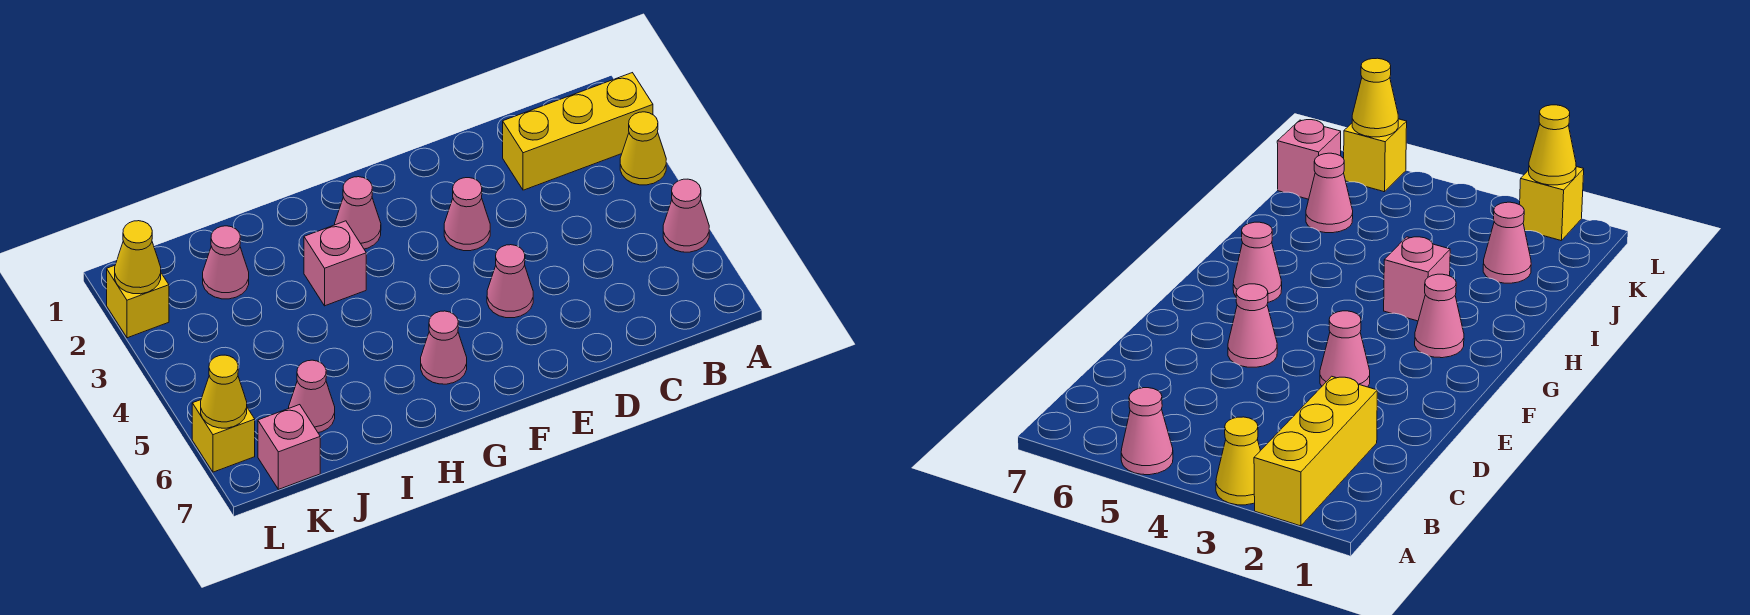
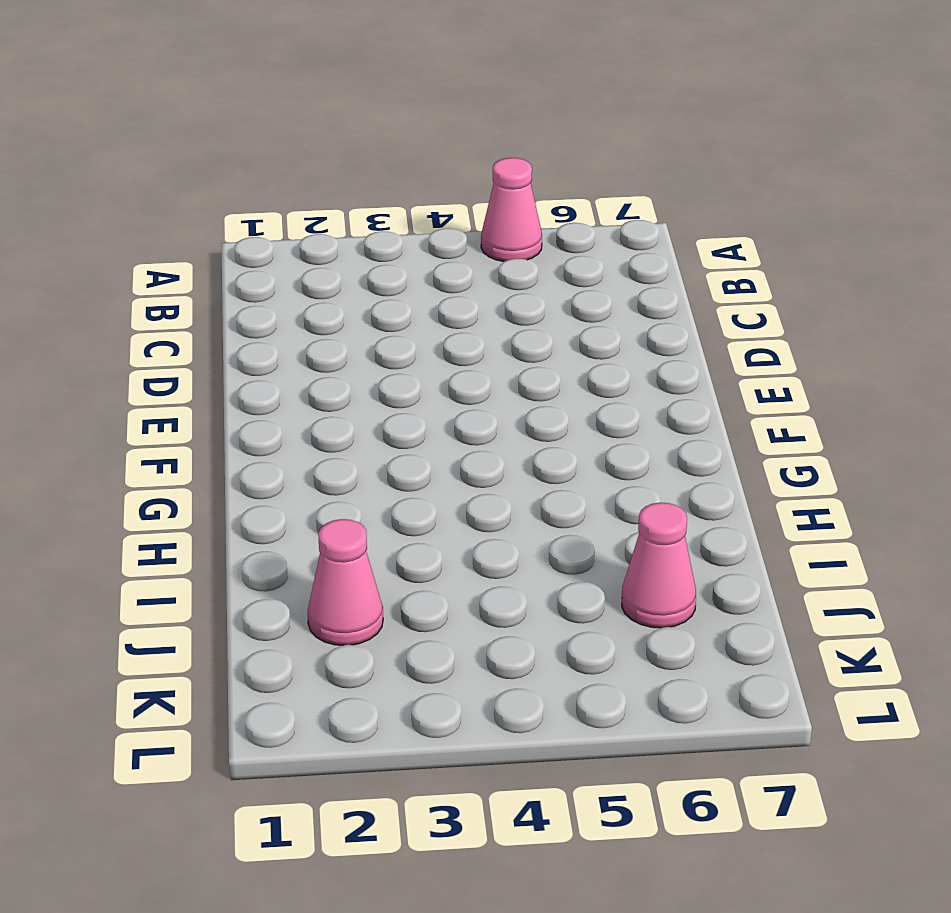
none -> yellow brick A2:C2 level 1
none -> yellow cone A3 level 1
none -> pink cone E3 level 1

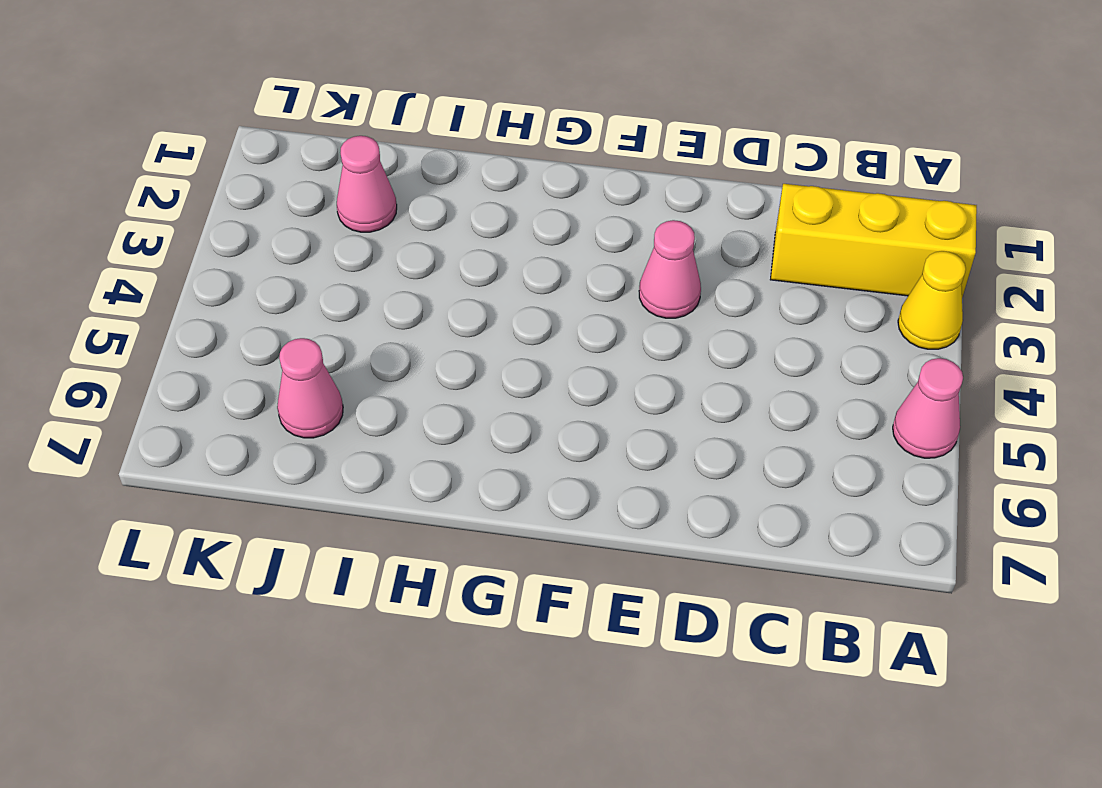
none -> pink cone E5 level 1
none -> pink cone G2 level 1
none -> pink cone G6 level 1

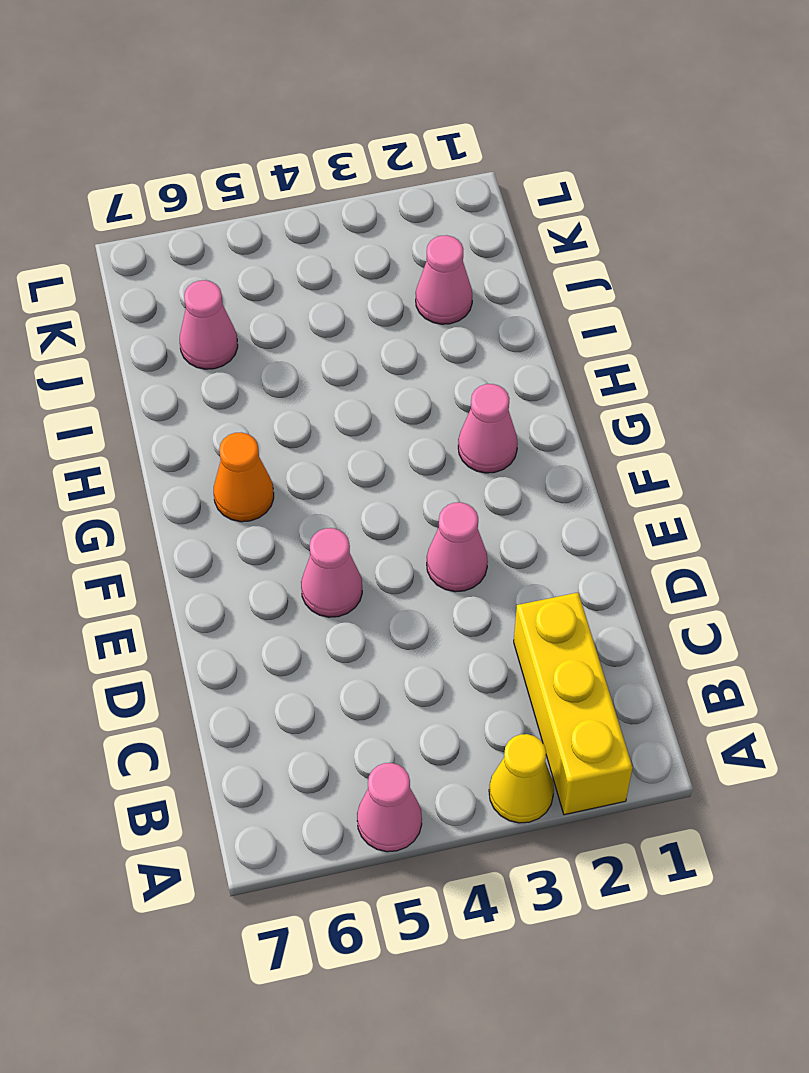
orange cone G6 level 1 -> pink cone G6 level 1
none -> pink brick H3 level 1
none -> pink brick K7 level 1
none -> yellow brick L2 level 1

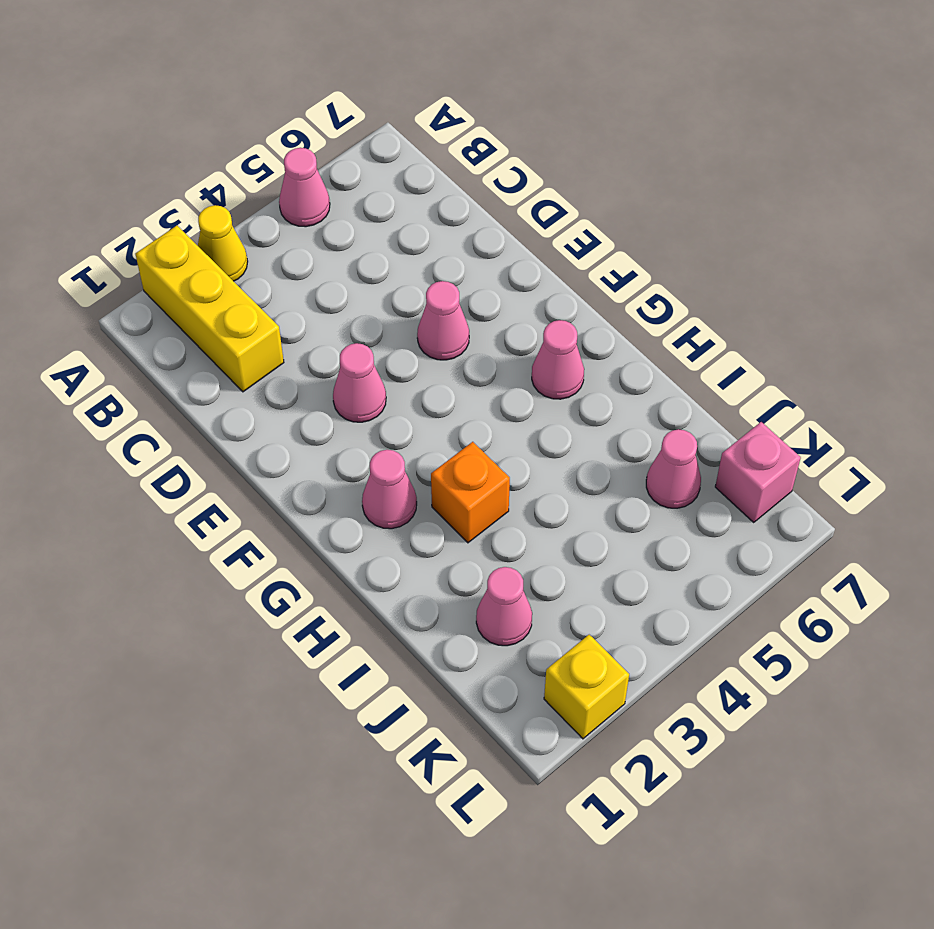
orange brick H3 level 1 -> pink brick H3 level 1
none -> yellow brick L6 level 1
none -> yellow cone L2 level 2
none -> yellow cone L6 level 2

